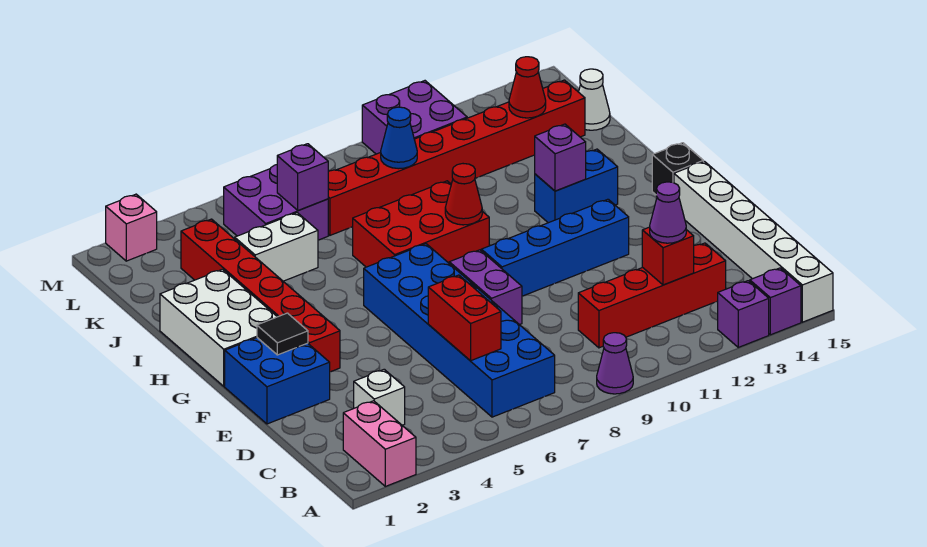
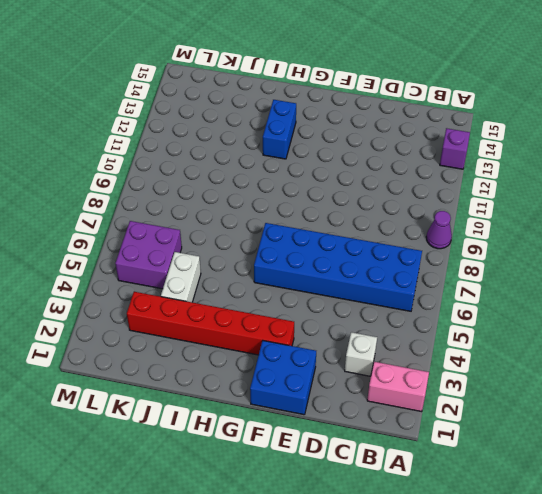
none -> purple brick A14 level 1
none -> white brick A15:F15 level 1
none -> red brick C10:C13 level 1
none -> purple brick E8:F8 level 1

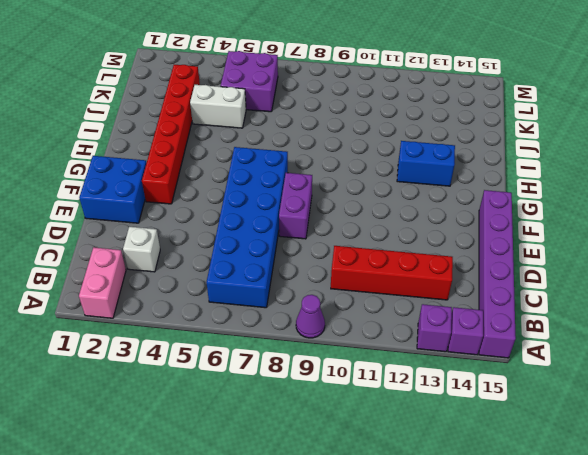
purple brick A15:F15 level 1 -> white brick A15:F15 level 1
none -> blue brick F9:F12 level 1
none -> white brick G1:I2 level 1
none -> black brick G15 level 1
none -> red brick H7:I9 level 1

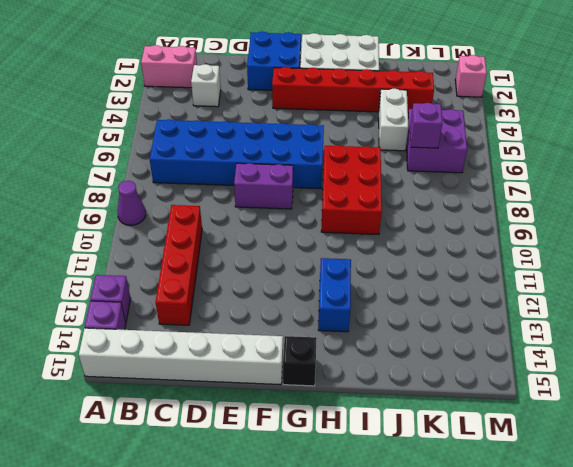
none -> blue brick F9:F12 level 1
none -> red brick K7:K14 level 1
none -> white cone K15 level 1
none -> purple brick L10:M11 level 1

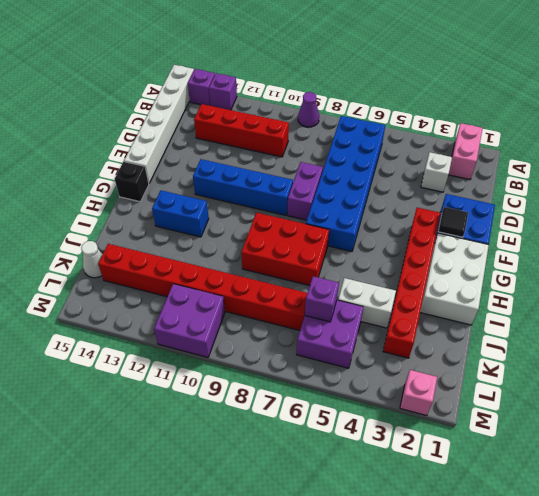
none -> red brick C6:D6 level 2
none -> red brick C12 level 2
none -> red cone H9 level 2
none -> purple brick H12 level 2

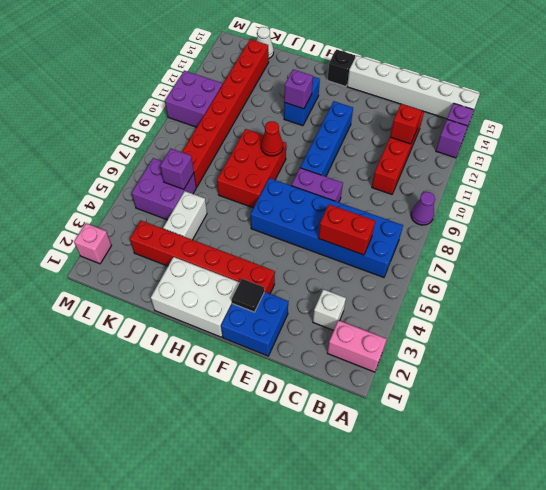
none -> blue cone K9 level 2
none -> red cone K13 level 2
none -> purple cone C12 level 3

